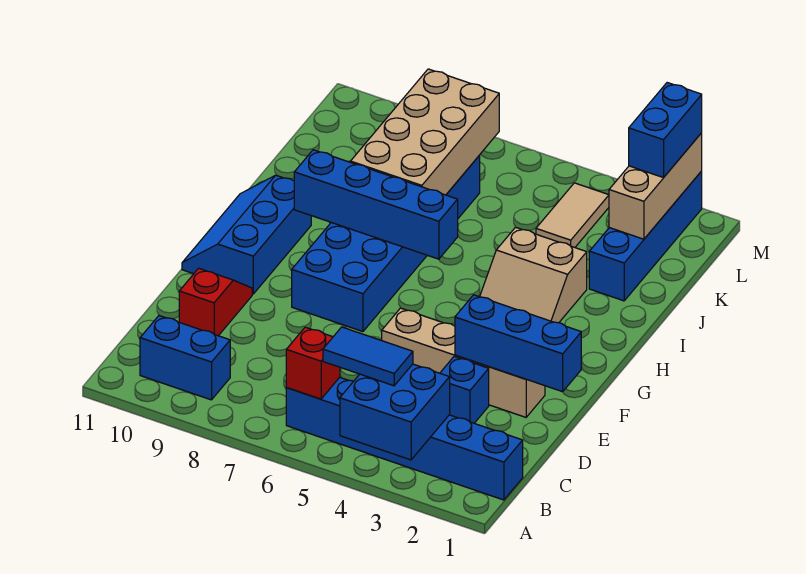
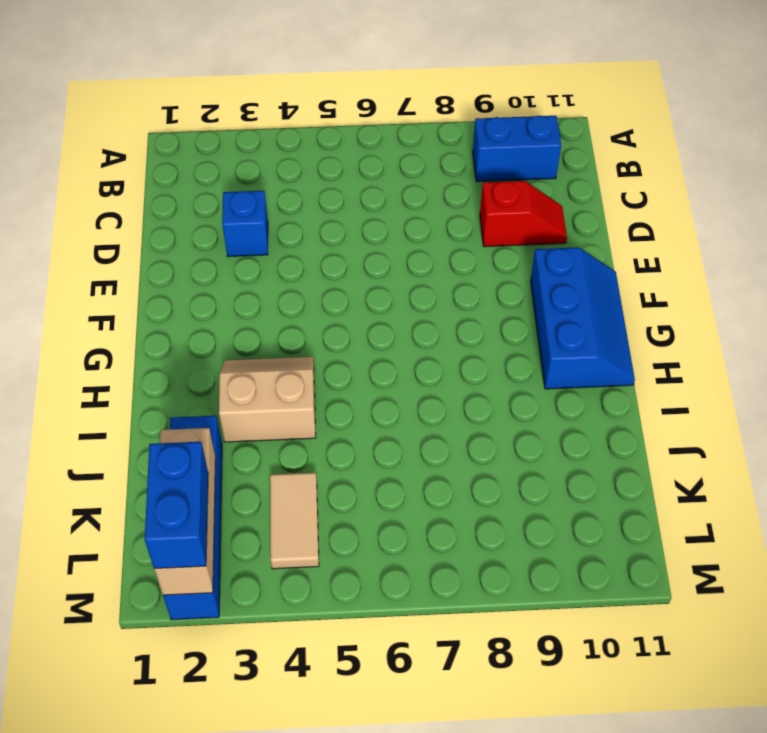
red slope D9:D10 level 1 top 9 -> red slope D10:E10 level 1 top D
none -> blue brick B1:B6 level 1
none -> tan brick E2:E5 level 1
none -> blue brick F7:K8 level 1

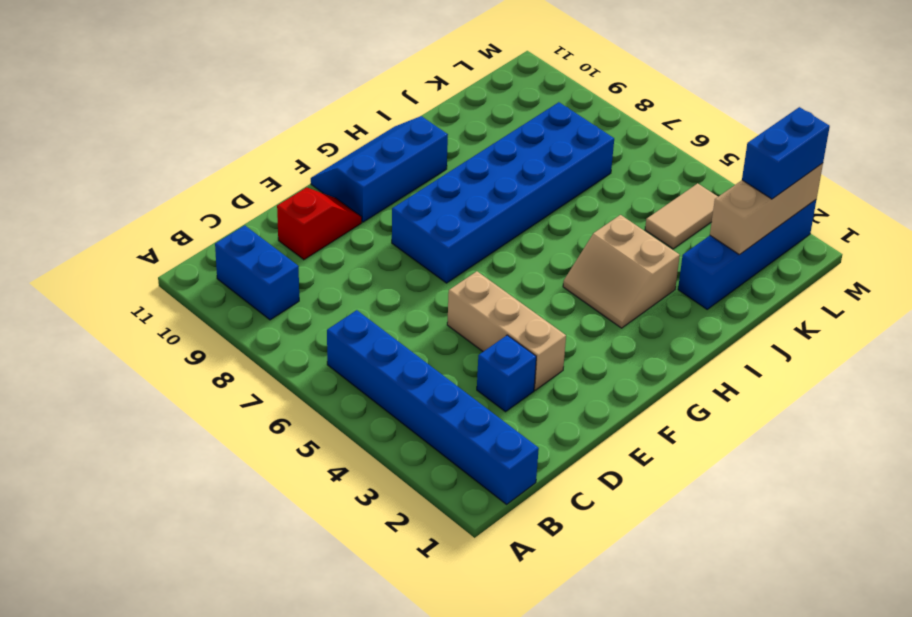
tan brick E3:E5 level 1 -> tan brick E2:E5 level 1
none -> blue brick A3:B4 level 2
none -> red brick B6 level 2
none -> blue brick E1:E3 level 2

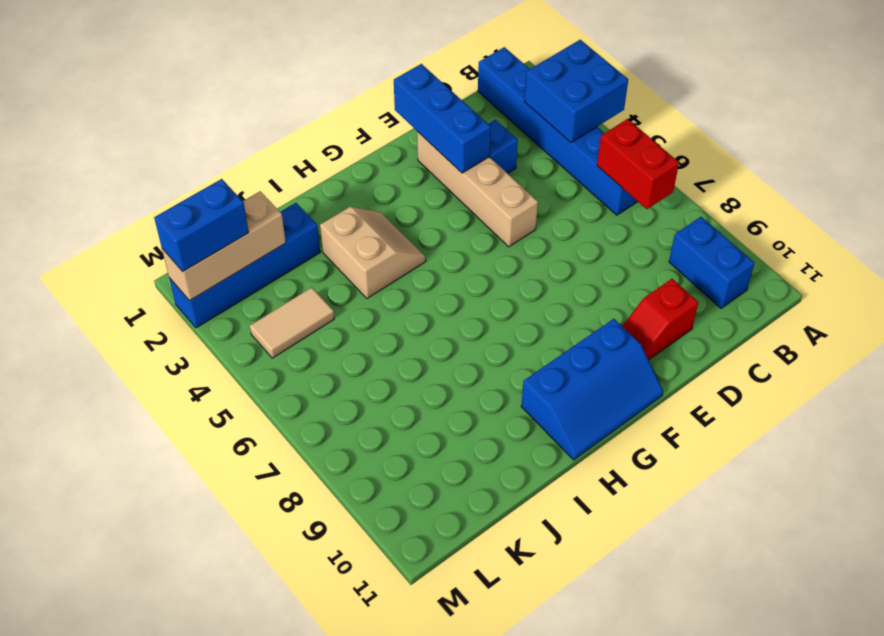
red brick B6:B7 level 2 -> red brick B6 level 2
none -> blue brick F7:K8 level 1
none -> blue brick H6:H9 level 2
none -> tan brick I7:L8 level 2

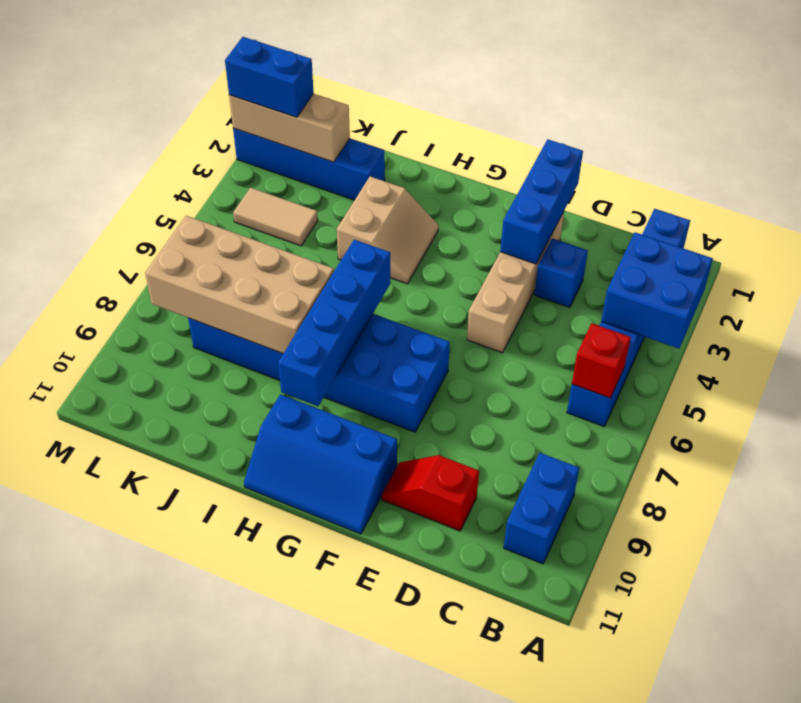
none -> blue tile B4:B5 level 3

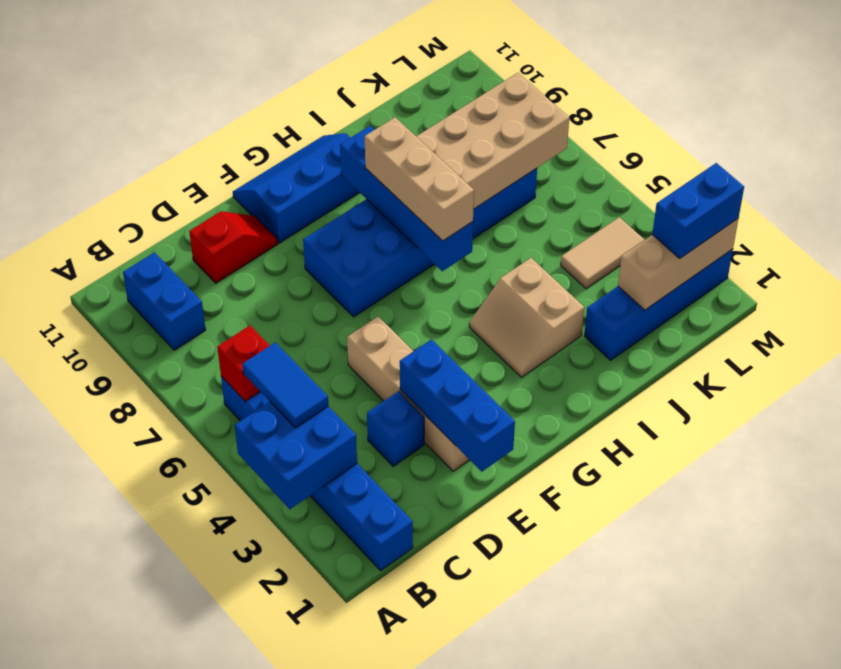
tan brick H6:H8 level 3 -> none

